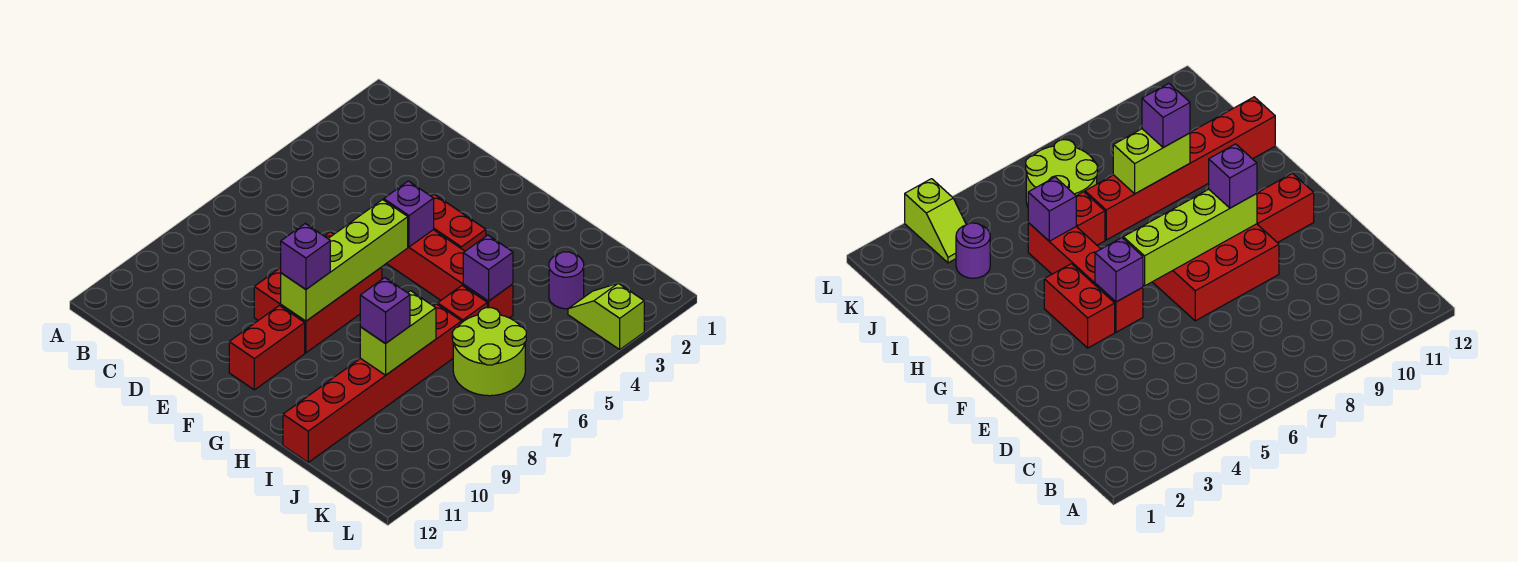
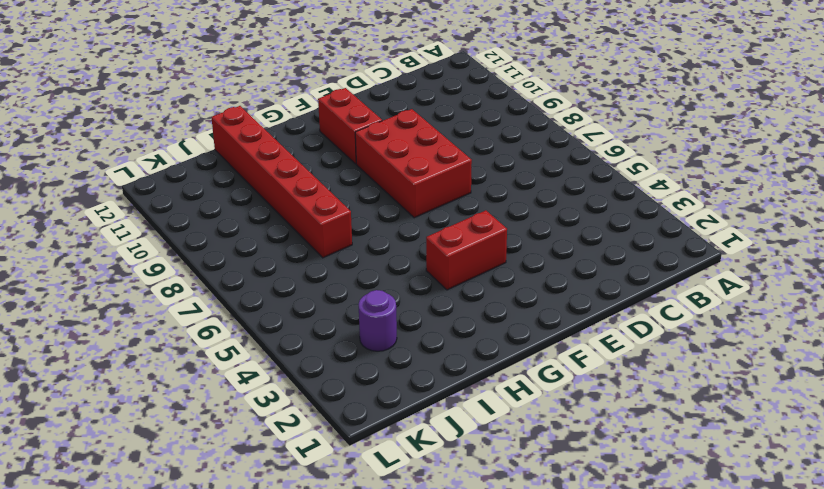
none -> red brick F5:I5 level 1
none -> red brick I6 level 1
none -> lime round brick J6:K7 level 1

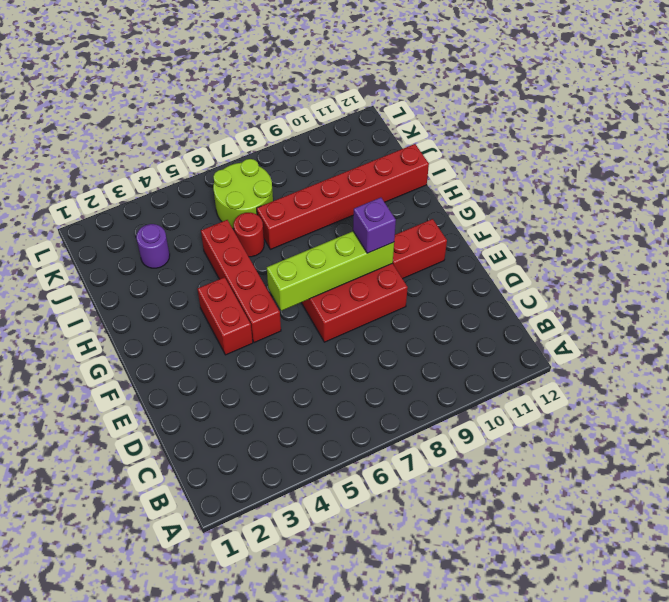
red round brick I6 level 1 -> red brick I6 level 1
none -> lime slope K3:L3 level 1 top L
none -> purple brick F5 level 2
none -> purple brick I5 level 2

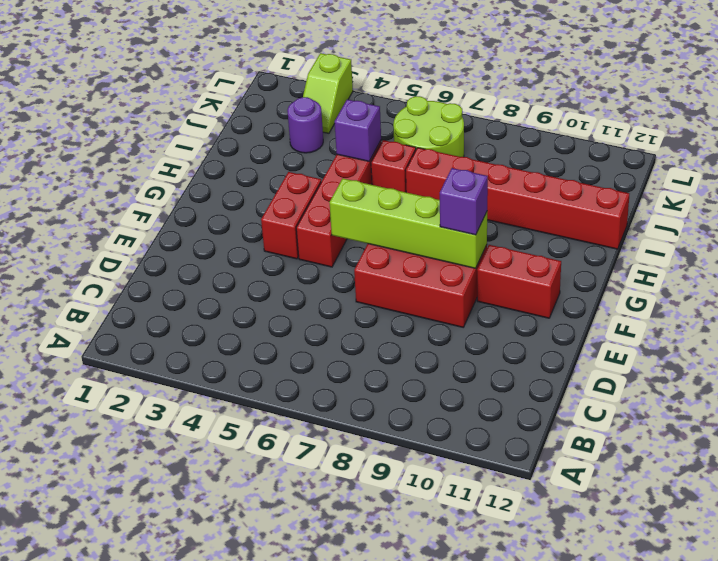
none -> purple brick F5 level 2
none -> lime brick I8:I9 level 2
none -> purple brick I9 level 3

